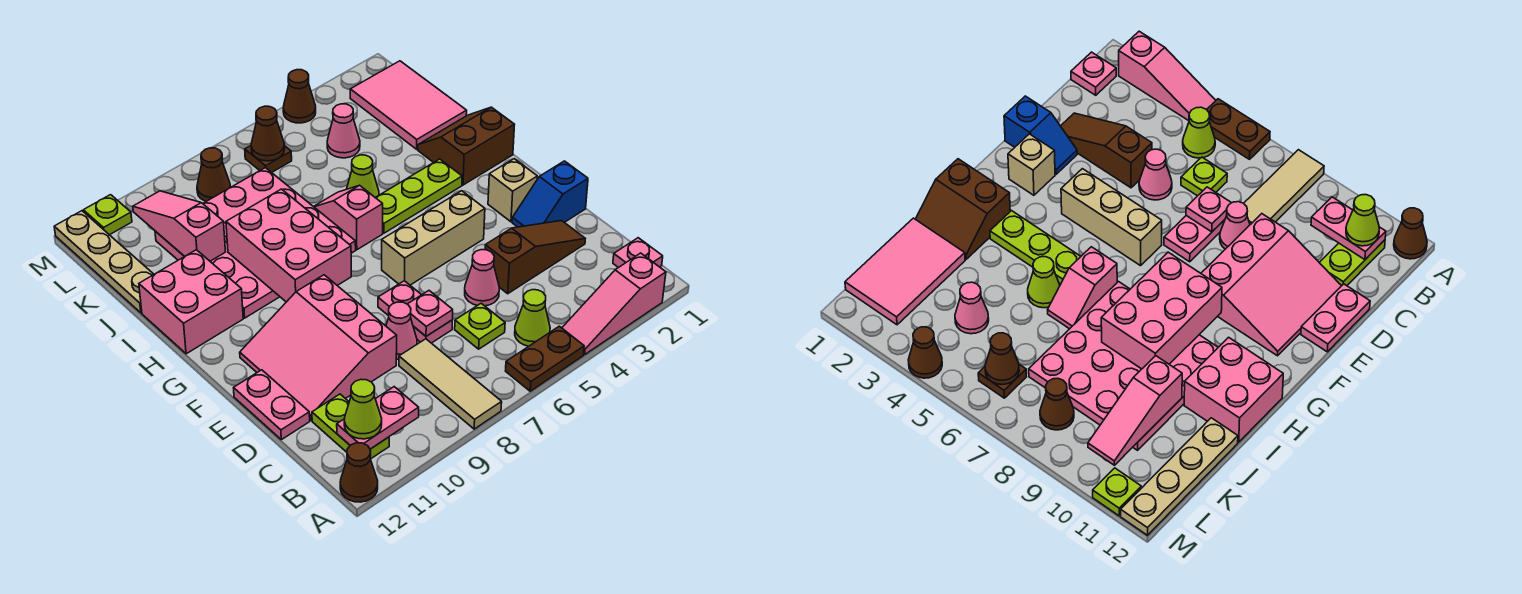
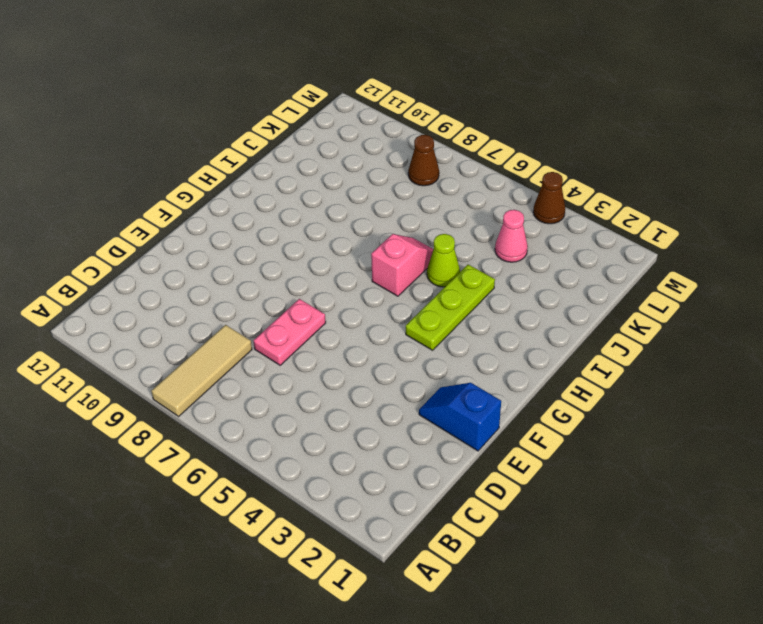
lime plate G4:I4 level 1 -> lime plate H3:H5 level 1
none -> pink slope A2:A4 level 1 top 2
none -> brown plate A5:A6 level 1
none -> brown cone A12 level 1
none -> pink plate B1 level 1

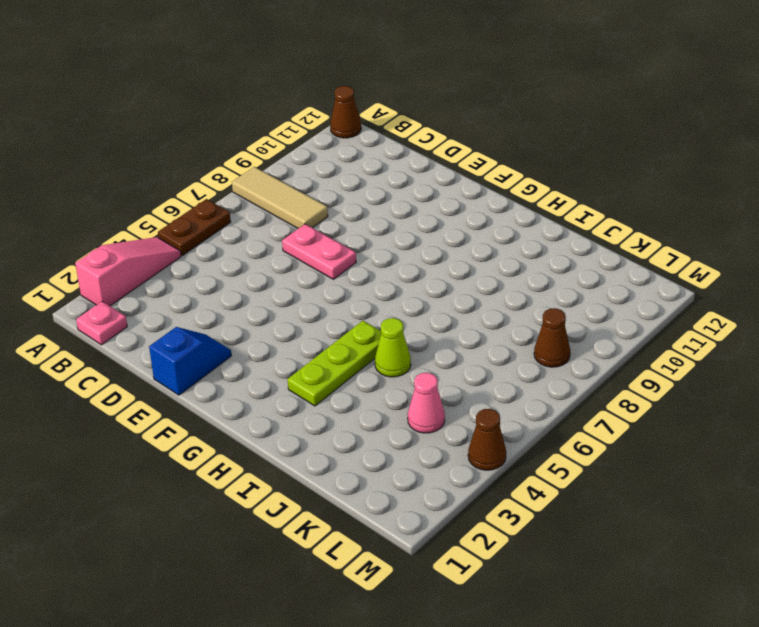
none -> lime cone B5 level 1
none -> lime plate B11:C11 level 1
none -> lime plate C6 level 1
none -> brown slope D2:D4 level 1 top 4

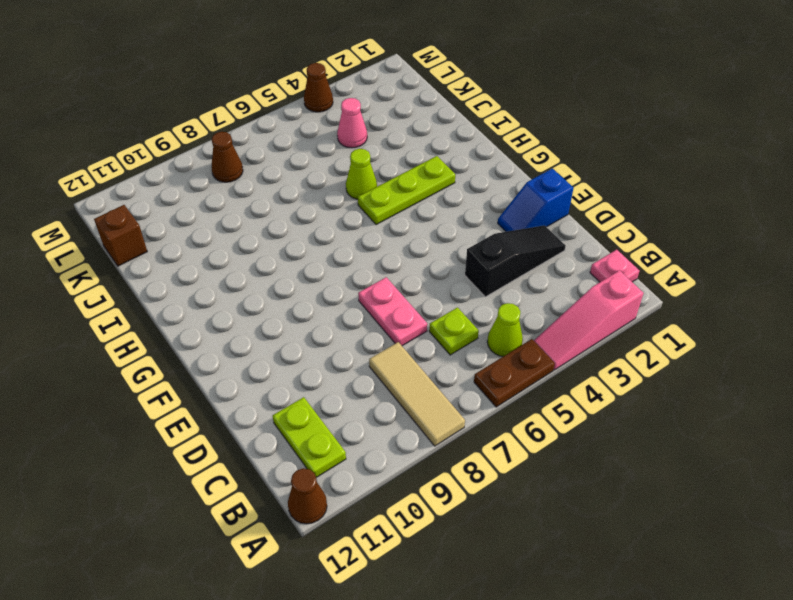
black slope D2:D4 level 1 top 4 -> brown slope D2:D4 level 1 top 4
brown brick K12 level 1 -> tan plate J12:M12 level 1
none -> pink cone D5 level 1
none -> pink cone D8 level 1
none -> pink slope D9:F11 level 1 top 9
none -> pink plate D12:E12 level 1

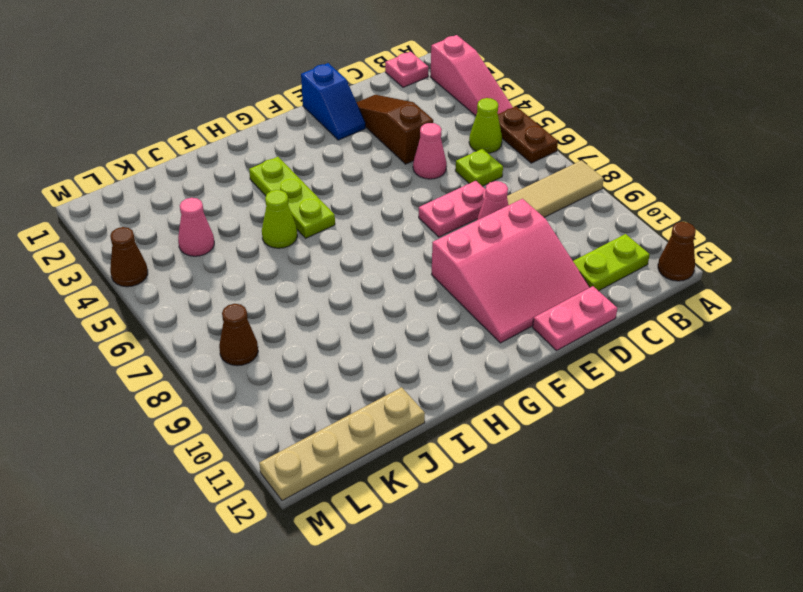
none -> tan brick F2 level 1
none -> tan brick F4:F6 level 1
none -> brown slope H1:I2 level 1 top H
none -> pink slope H6:I6 level 1 top H

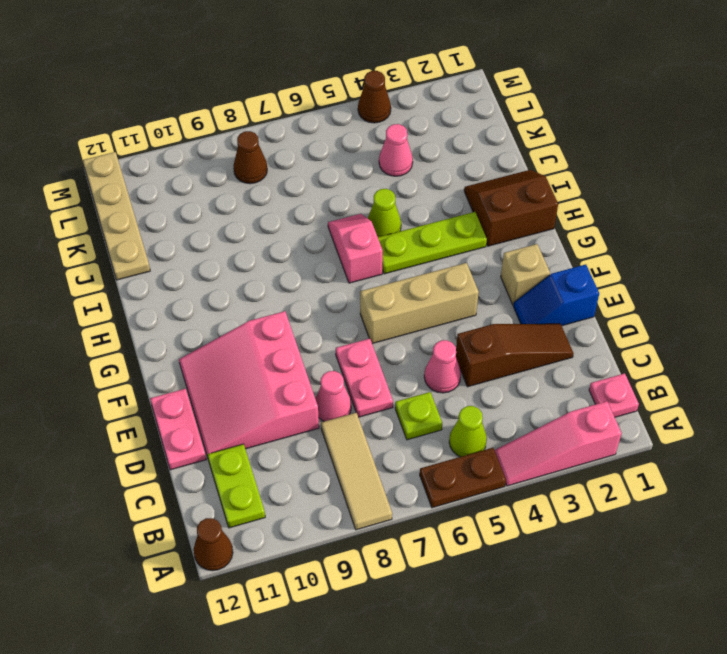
none -> pink plate H7:K10 level 1
none -> pink brick H11:I12 level 1
none -> pink tile J1:L2 level 1
none -> brown plate L6 level 1

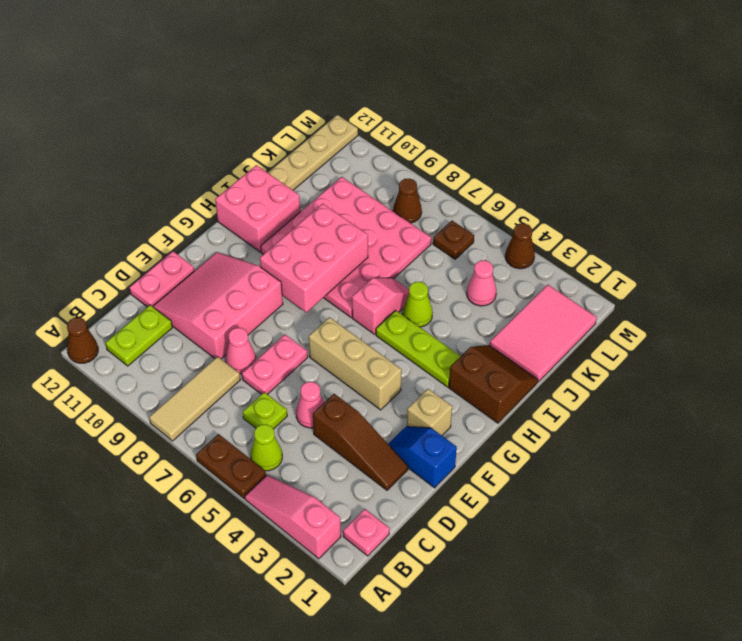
none -> lime plate M11 level 1
none -> pink plate B10:B11 level 2
none -> pink plate D7 level 2
none -> pink slope J10:L10 level 2 top J

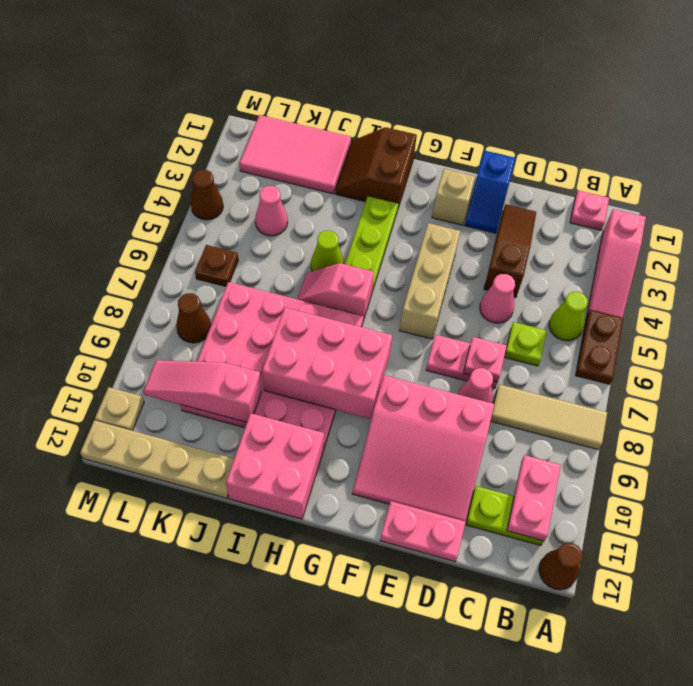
tan plate M11 level 1 -> lime plate M11 level 1
none -> brown cone L6 level 2
none -> lime cone B11 level 3

